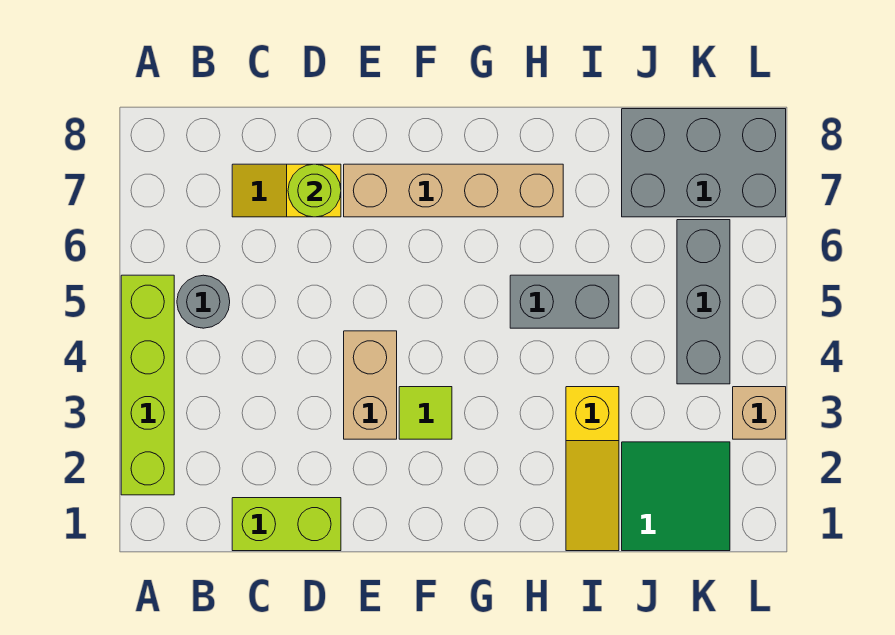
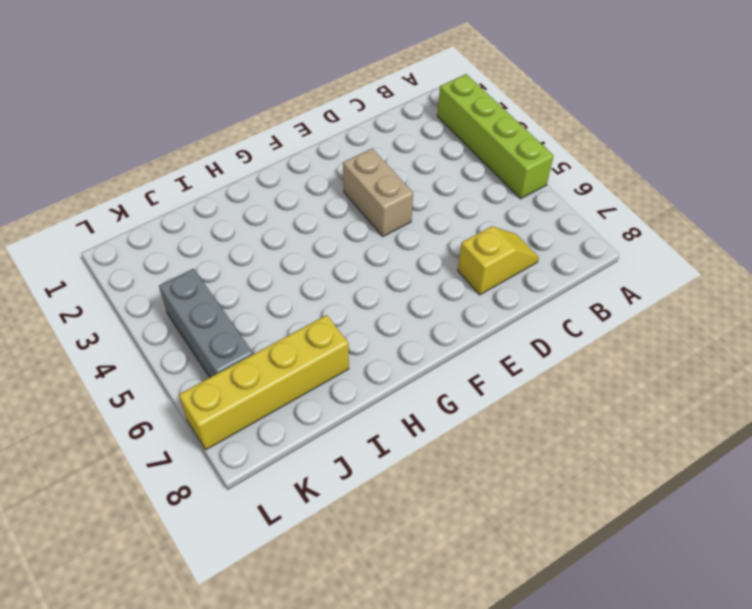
yellow brick I7:L7 level 1 -> grey brick J7:L8 level 1
none -> grey round brick B5 level 1
none -> lime brick C1:D1 level 1
none -> tan brick E7:H7 level 1

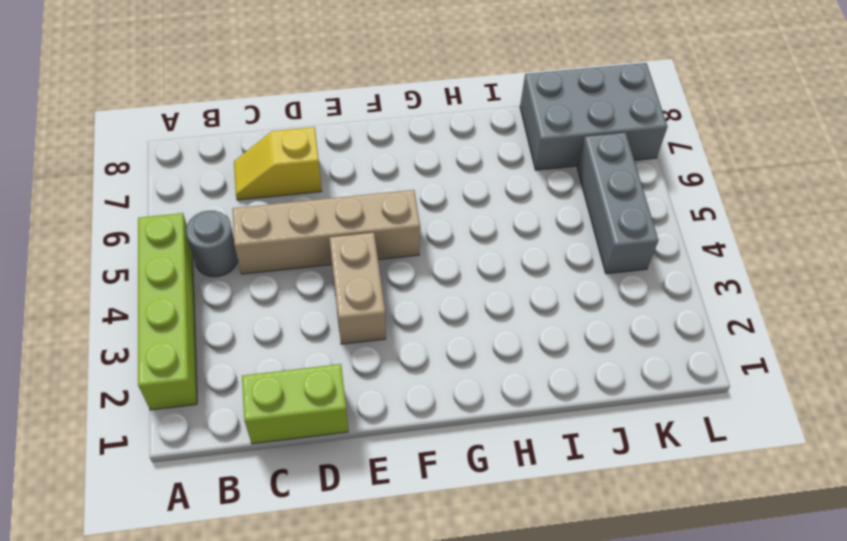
tan brick C5:F5 level 1 -> tan brick E7:H7 level 1
none -> lime tile F3 level 1
none -> grey brick H5:I5 level 1
none -> yellow slope I1:I3 level 1 top 3

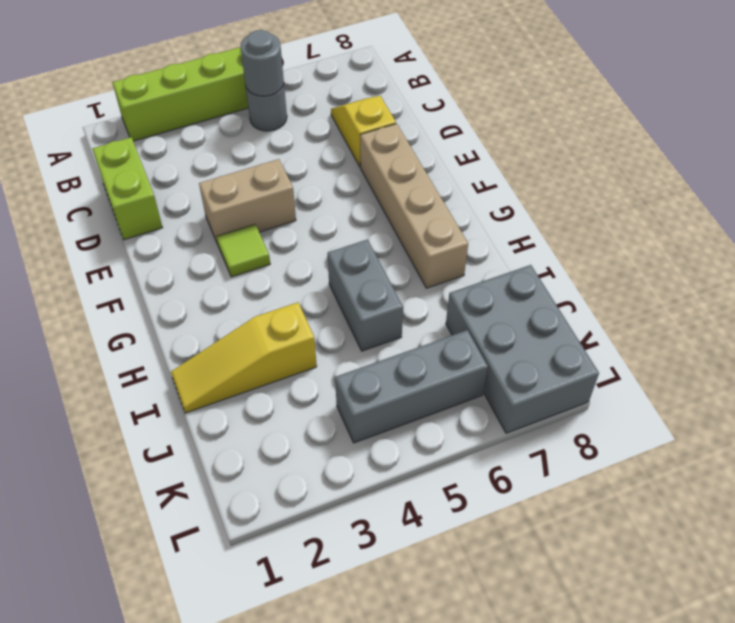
grey round brick B5 level 2 -> none
none -> green tile J1:K2 level 1
none -> tan brick L3 level 1
none -> lime round brick D7 level 2

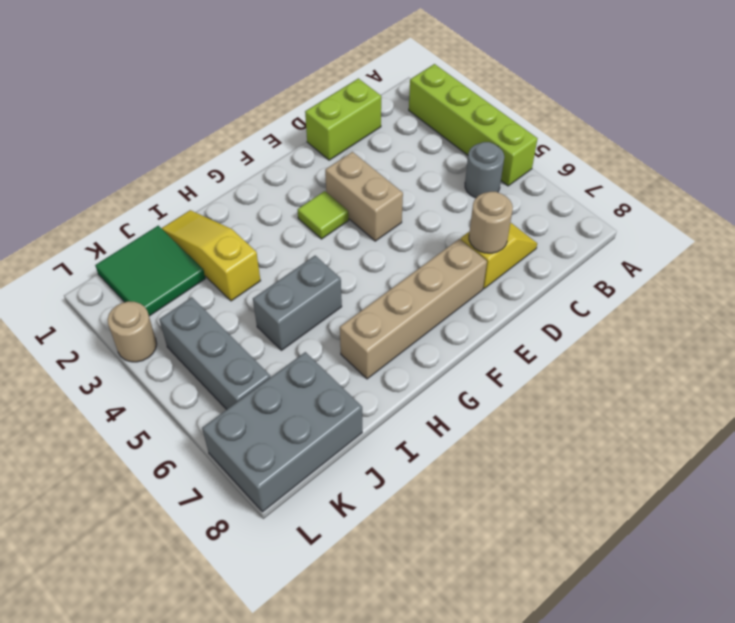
tan round brick D7 level 2 -> lime round brick D7 level 2
tan round brick L3 level 1 -> tan brick L3 level 1

